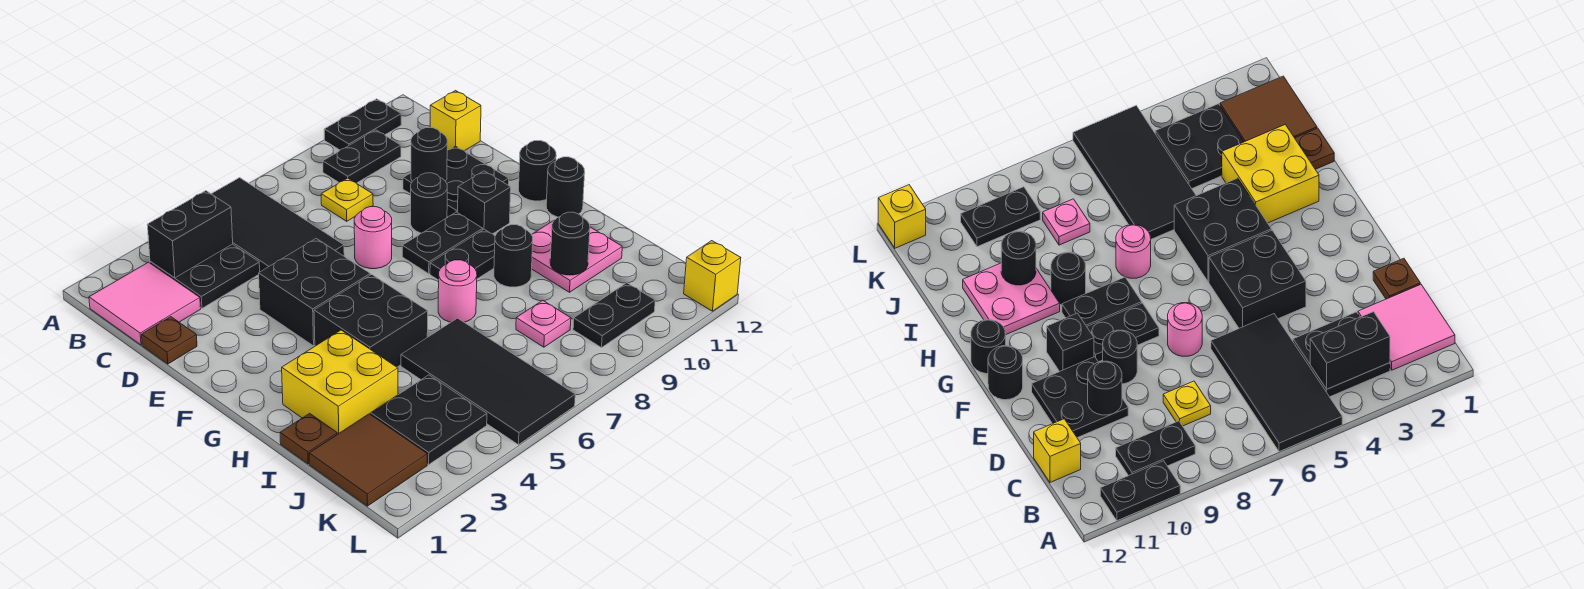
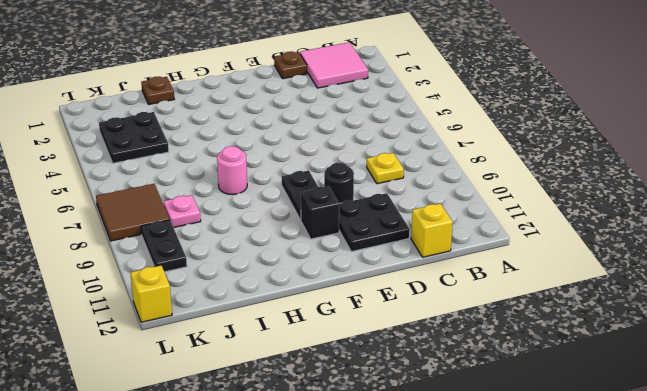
brown tile K7:L8 level 1 -> brown tile J1:K2 level 1
none -> black tile A5:D6 level 1
none -> black plate A10:A11 level 1
none -> black plate B3:C4 level 1
none -> black plate B9:B10 level 1

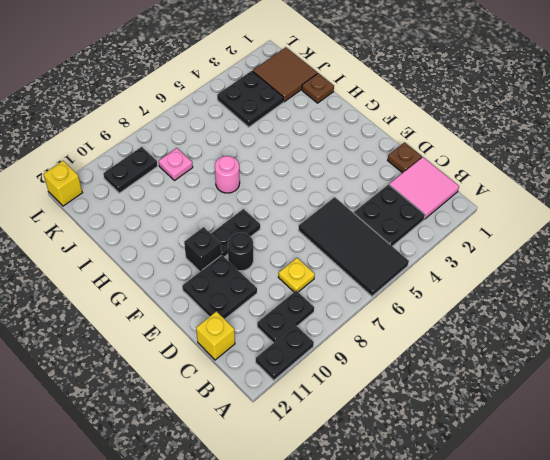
none -> black brick E4:F5 level 1
none -> pink round brick E7 level 1
none -> black round brick F12 level 1
none -> black brick G4:H5 level 1

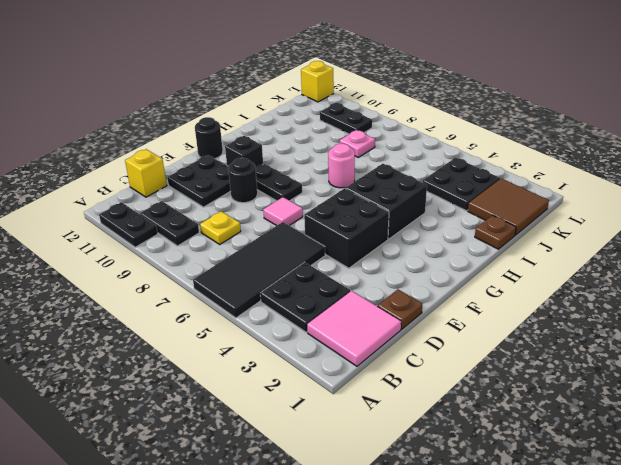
pink tile E7 level 1 -> pink round brick E7 level 1
none -> black plate G8:G9 level 1
none -> black round brick G12 level 1
none -> yellow brick H2:I3 level 1
none -> black round brick H9 level 1

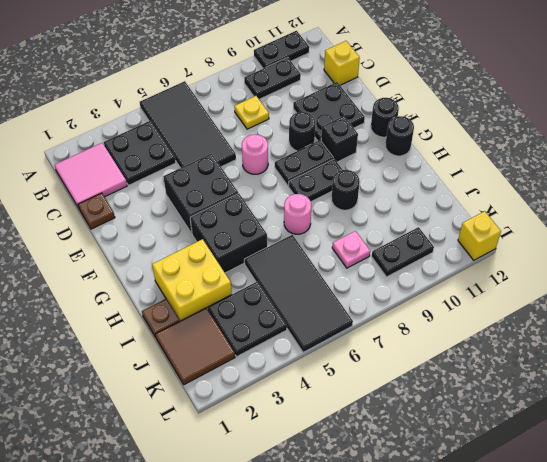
none -> pink plate H10:I11 level 1
none -> black brick B3:B4 level 2
none -> black round brick D10 level 2
none -> black round brick I10 level 2

